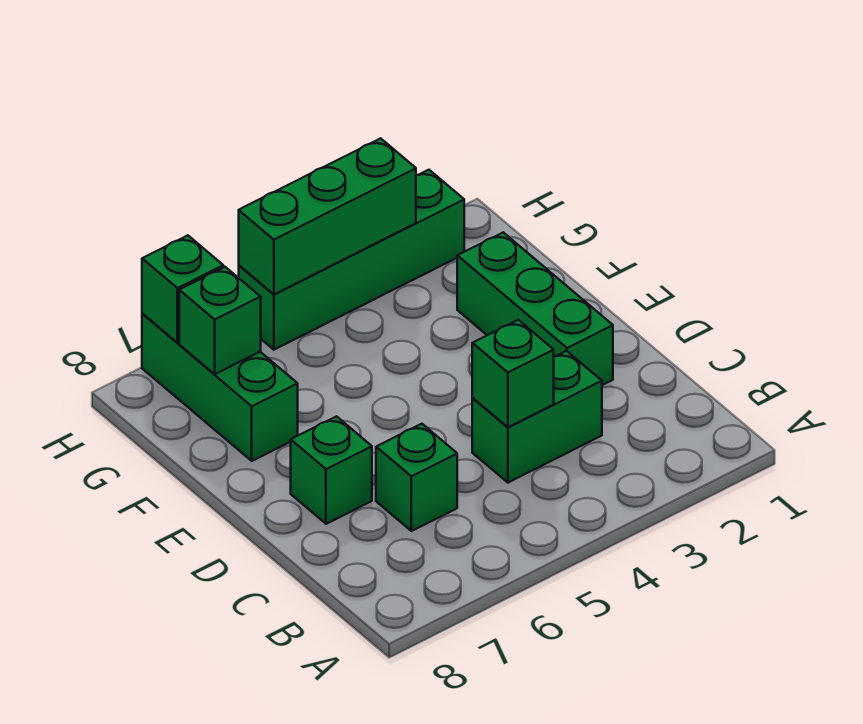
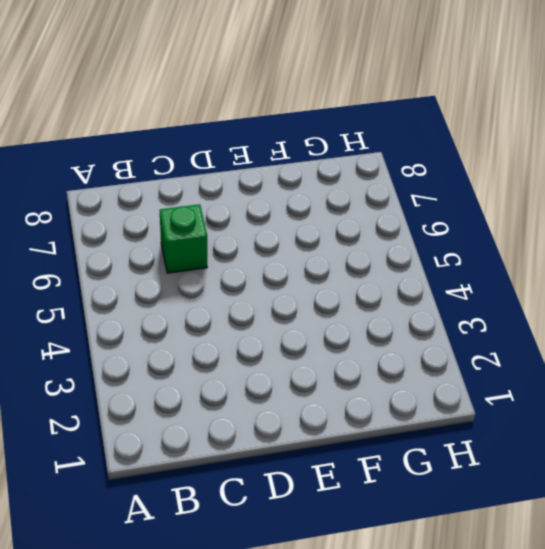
none -> green brick C3:C4 level 1
none -> green brick D2:F2 level 1

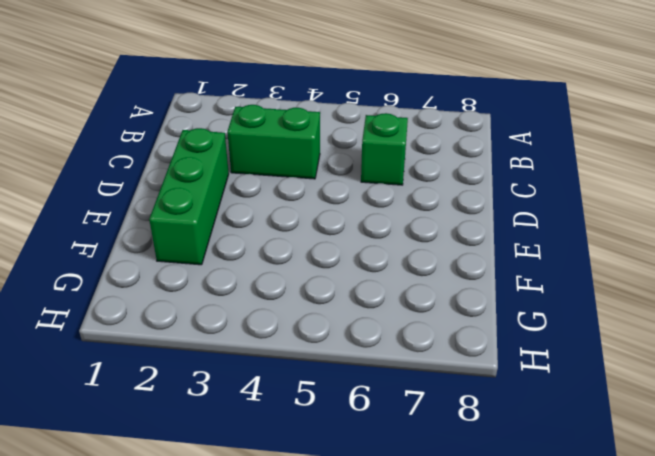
none -> green brick D7 level 1
none -> green brick F7:H7 level 1

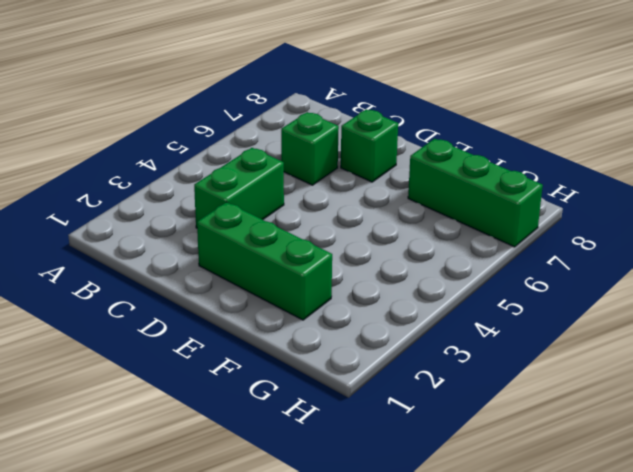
none -> green brick H2:H5 level 1
none -> green brick C4 level 2

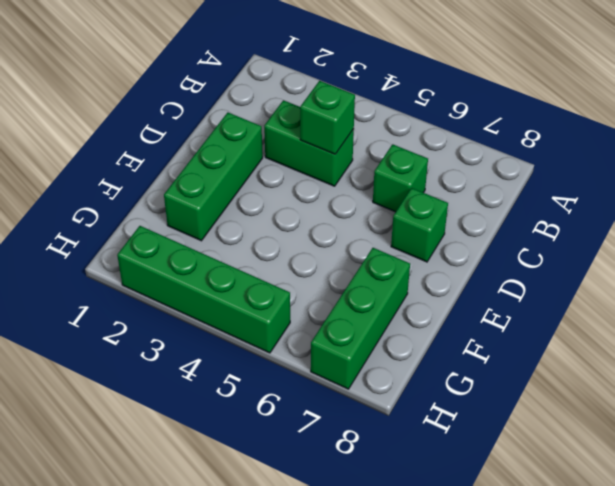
none -> green brick G7 level 2
none -> green brick H3:H5 level 2

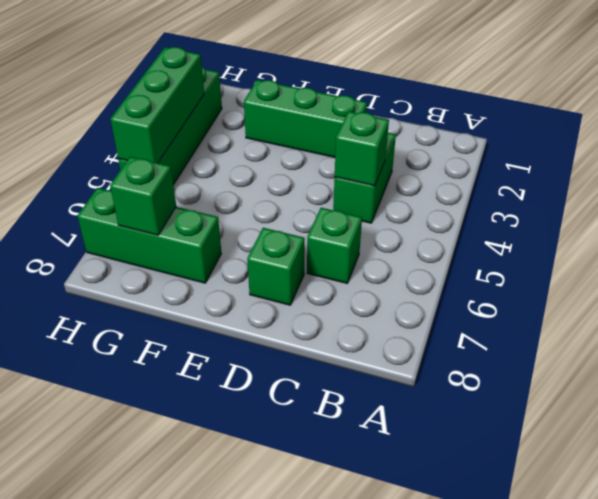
none -> green brick H7 level 2

